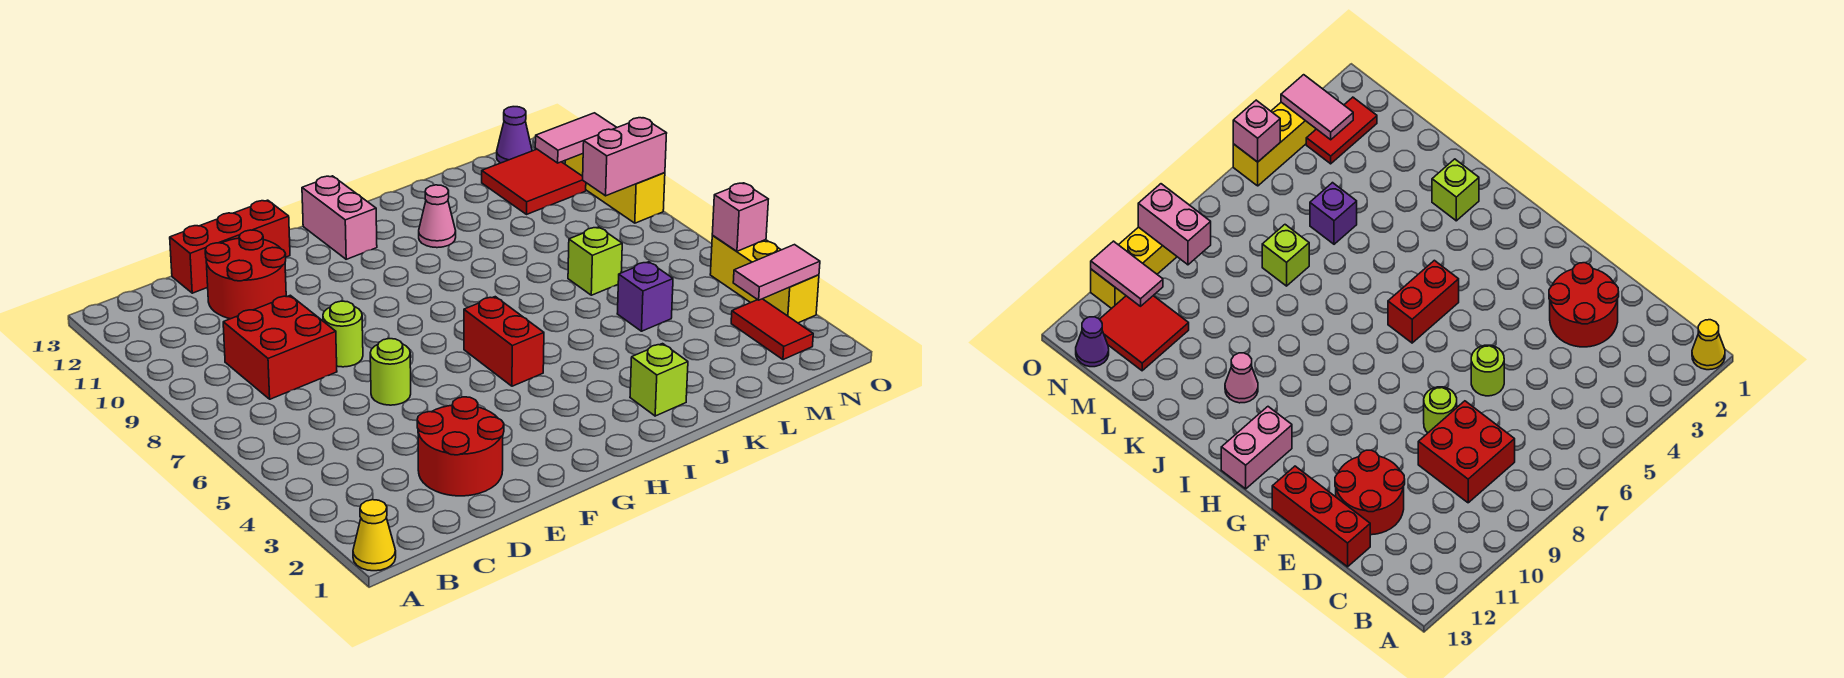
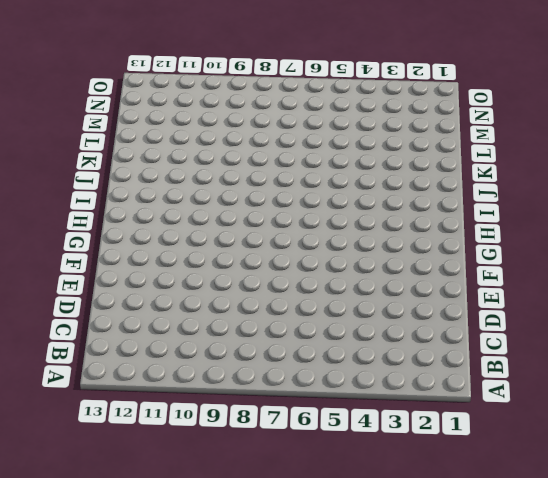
none -> yellow cone A1 level 1
none -> red brick C8:D9 level 1
none -> red round brick D2:E3 level 1

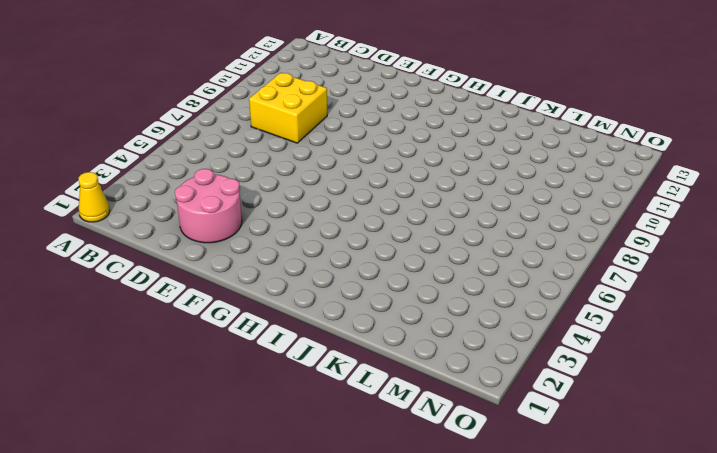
yellow brick C8:D9 level 1 -> red brick C8:D9 level 1
pink round brick D2:E3 level 1 -> red round brick D2:E3 level 1
none -> red round brick D11:E12 level 1
none -> red brick D13:F13 level 1
none -> lime round brick E6 level 1

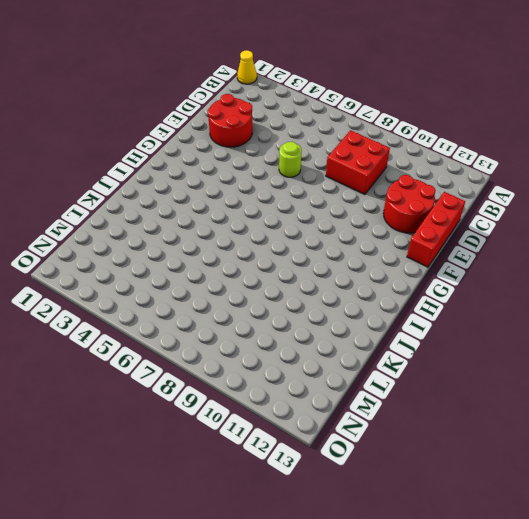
none -> lime round brick E8 level 1
none -> red brick H5:H6 level 1
none -> pink brick H12:H13 level 1

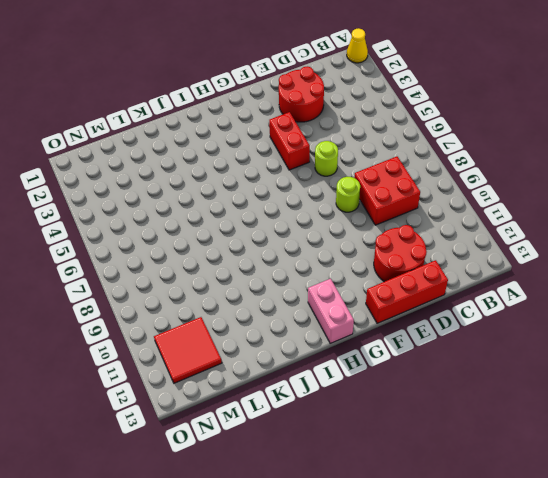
red brick F4:F5 level 1 -> red brick H5:H6 level 1
none -> lime brick J2 level 1
none -> pink cone J11 level 1
none -> purple brick L5 level 1

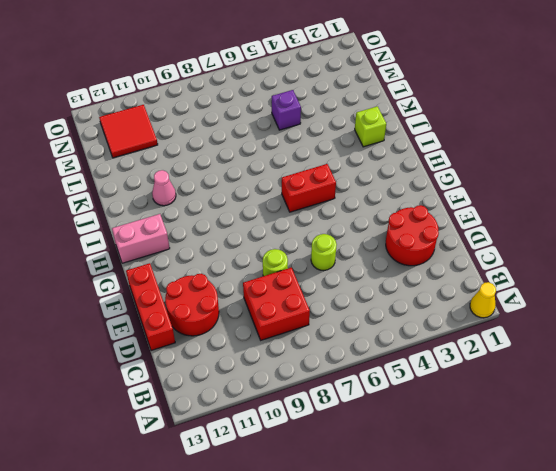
none -> lime brick L7 level 1
none -> red tile N2:N3 level 1
none -> purple cone N13 level 1

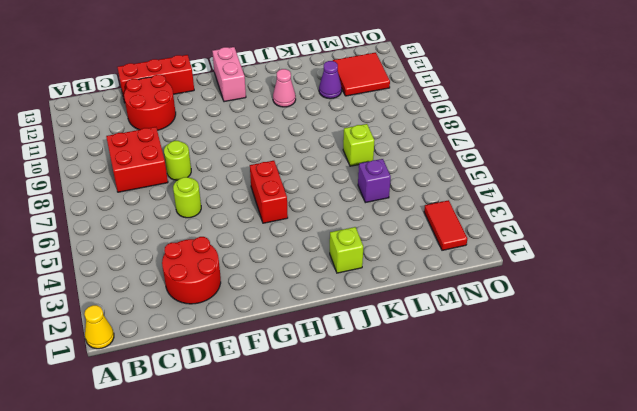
purple cone L11 level 1 -> purple cone N13 level 1
none -> yellow brick O3:O5 level 1
none -> yellow brick O9:O11 level 1
none -> pink tile N3:O3 level 2

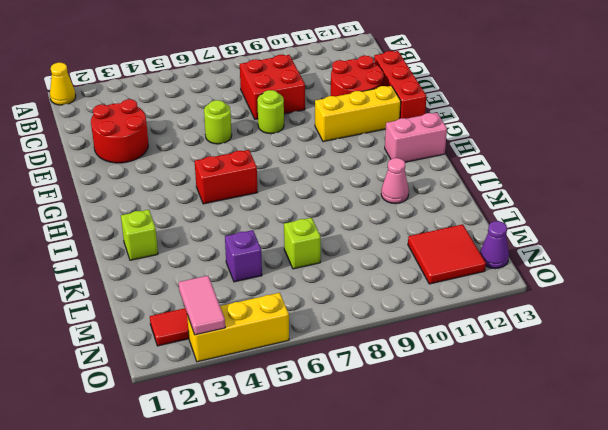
yellow brick F10:F12 level 1 -> yellow brick O9:O11 level 1
none -> pink brick N9:O9 level 2
none -> pink tile N11:O11 level 2
none -> pink brick O5 level 2

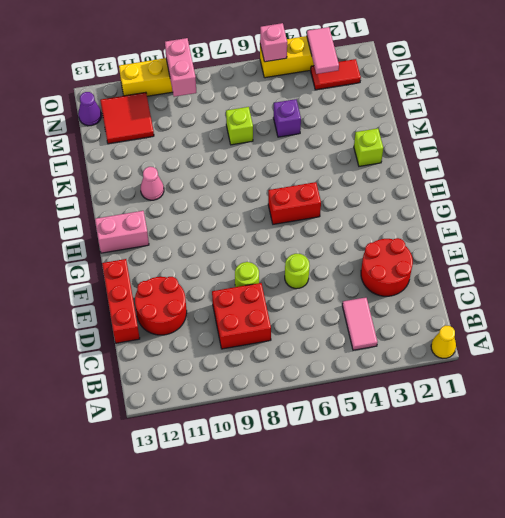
pink tile B4:C4 level 1 -> pink tile N11:O11 level 2

